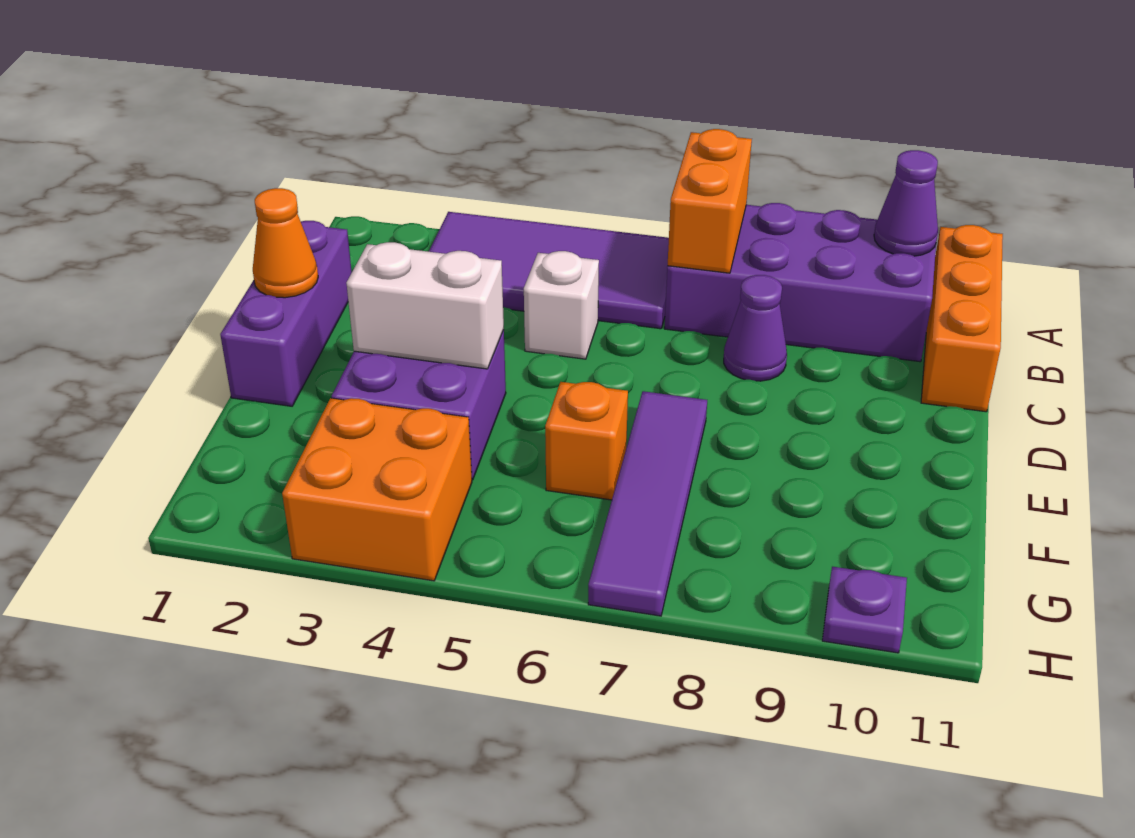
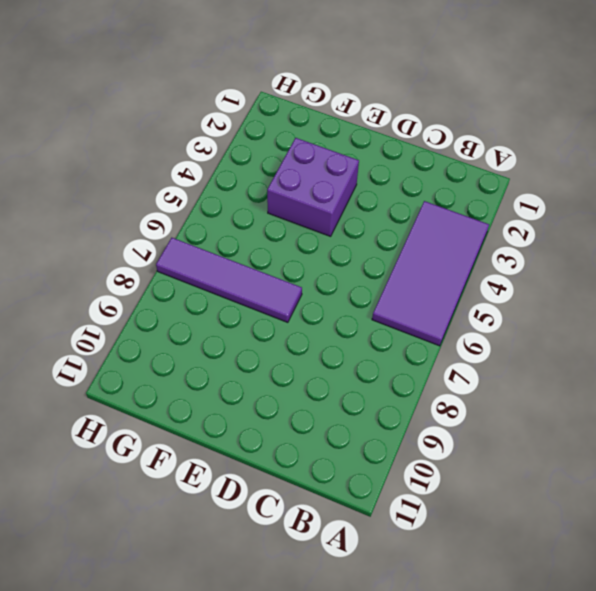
none -> purple brick A7:B10 level 1
none -> orange brick A11:C11 level 1
none -> purple brick C1:E1 level 1

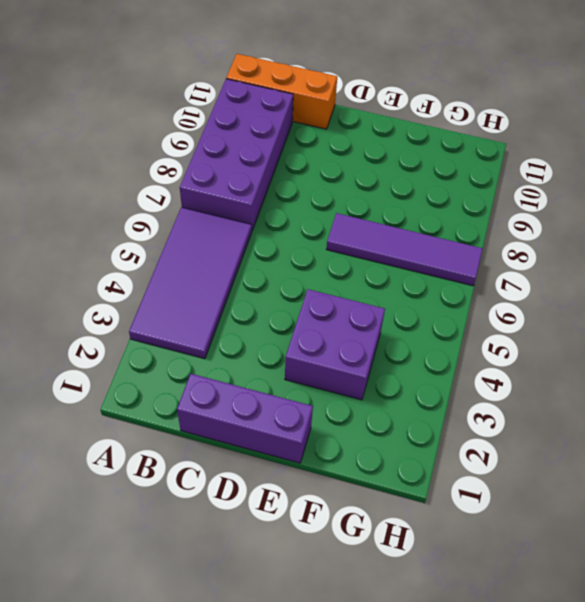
none -> white brick C5 level 1
none -> purple cone C8 level 1
none -> orange brick F6 level 1

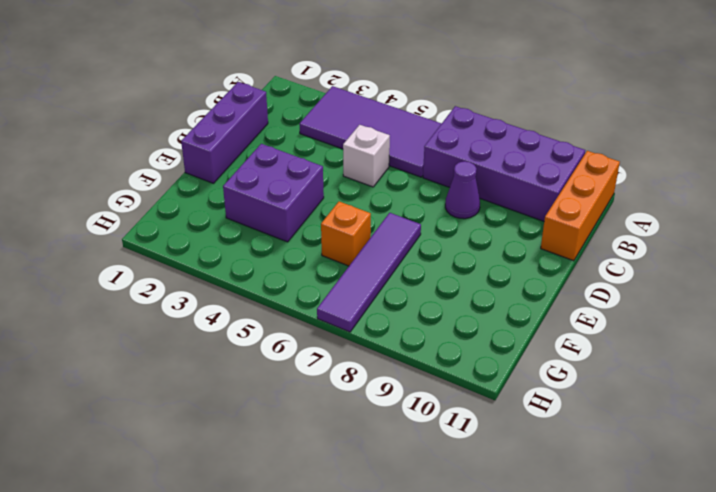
none -> orange brick G3:H4 level 1
none -> purple plate H10 level 1
none -> orange brick A7:B7 level 2

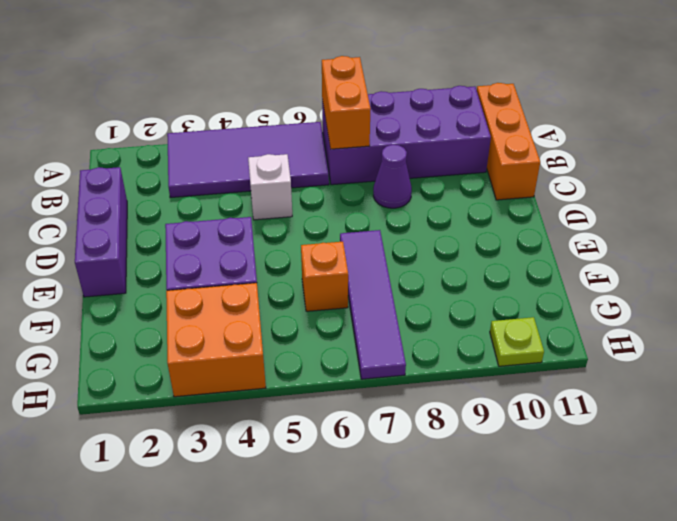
lime plate H10 level 1 -> purple plate H10 level 1
none -> purple cone A10 level 2
none -> orange cone D1 level 2
none -> white brick E3:E4 level 2

